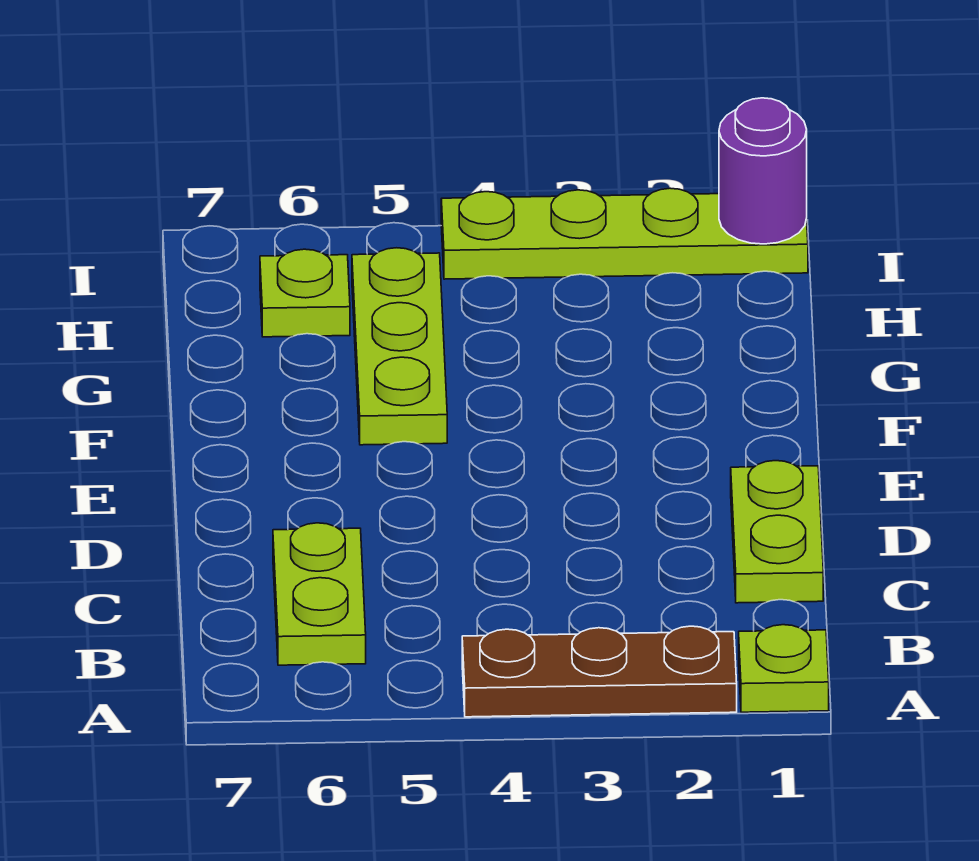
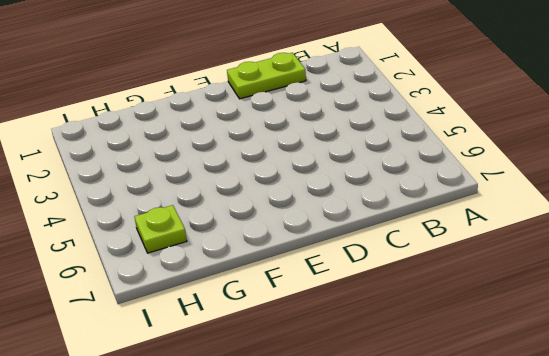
none -> lime plate A1 level 1
none -> brown plate A2:A4 level 1

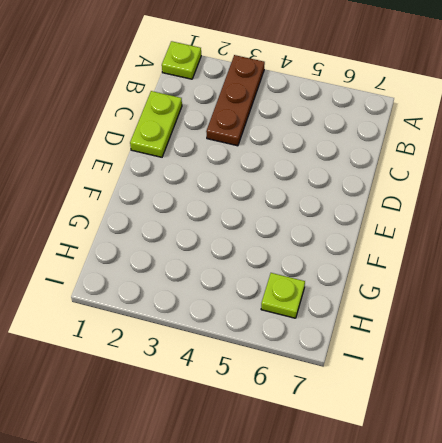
brown plate A3:C3 level 1 -> brown plate A2:A4 level 1
none -> lime plate B6:C6 level 1
none -> lime plate F5:H5 level 1

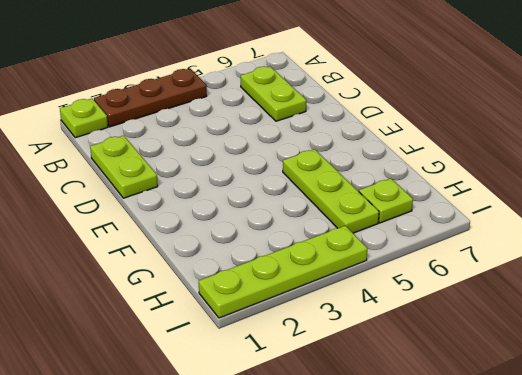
none -> purple round brick I1 level 2

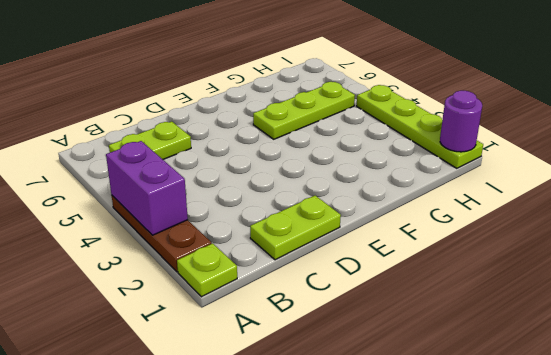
purple brick A3:A4 level 2 -> none
none -> lime plate H6 level 1

